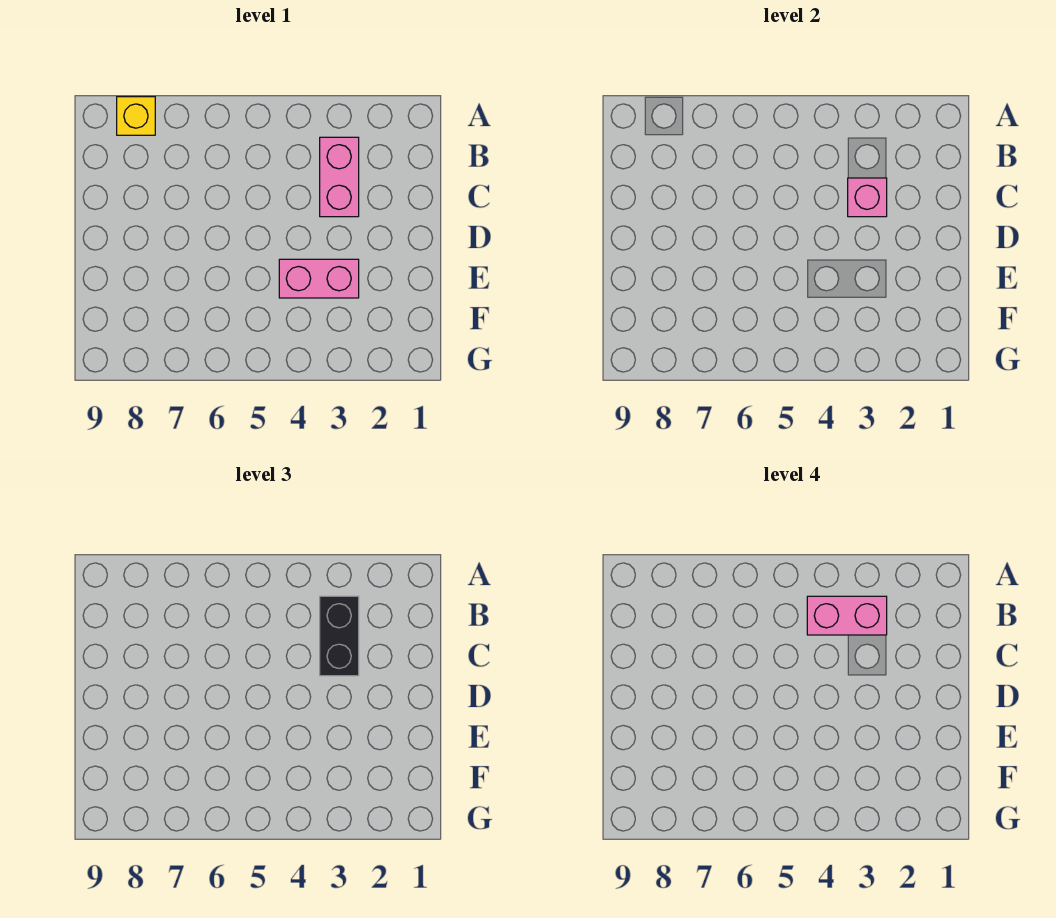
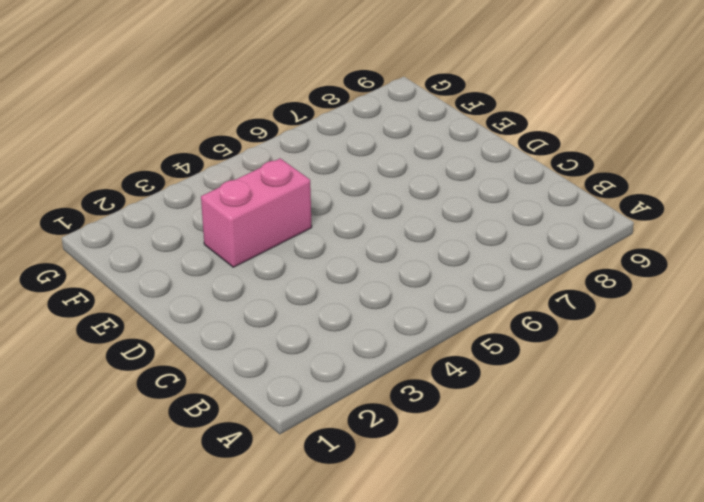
none -> yellow brick A8 level 1
none -> pink brick B3:C3 level 1

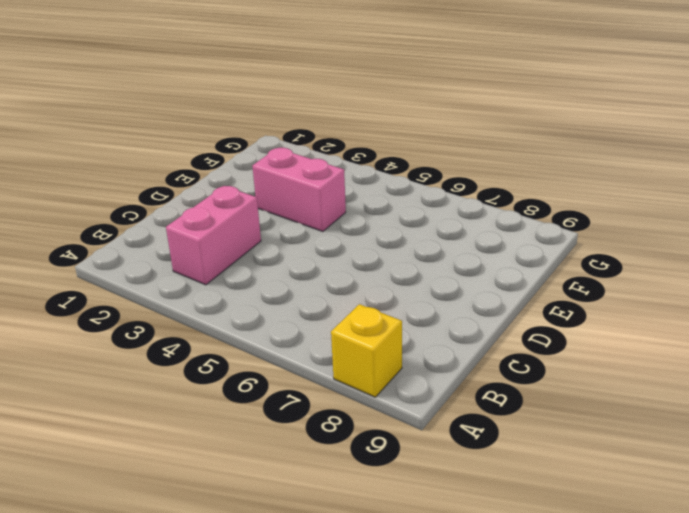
none -> pink brick C3 level 2
none -> black brick B3:C3 level 3

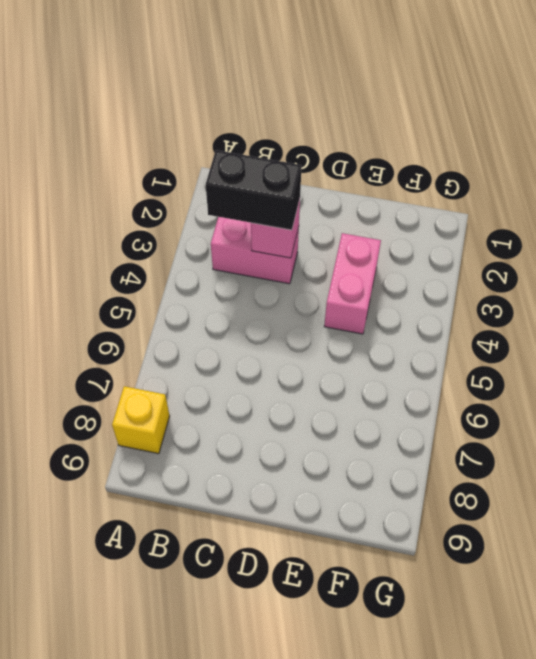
none -> pink brick B3:B4 level 4

